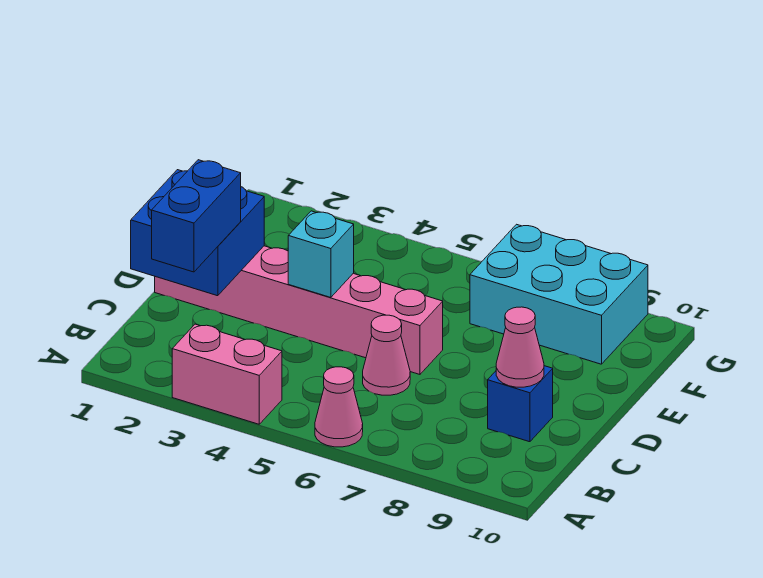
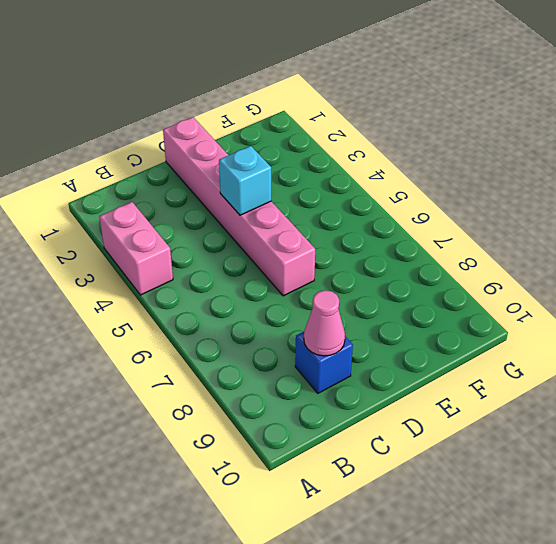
none -> pink cone A6 level 1
none -> pink cone C6 level 1

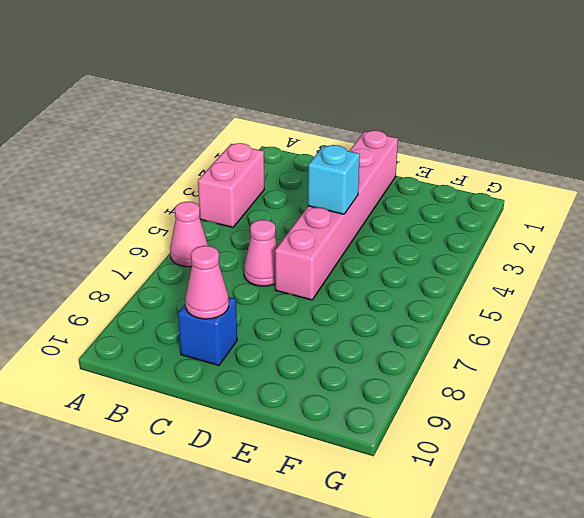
none -> cyan brick F7:G9 level 1
none -> blue brick C1:D2 level 2

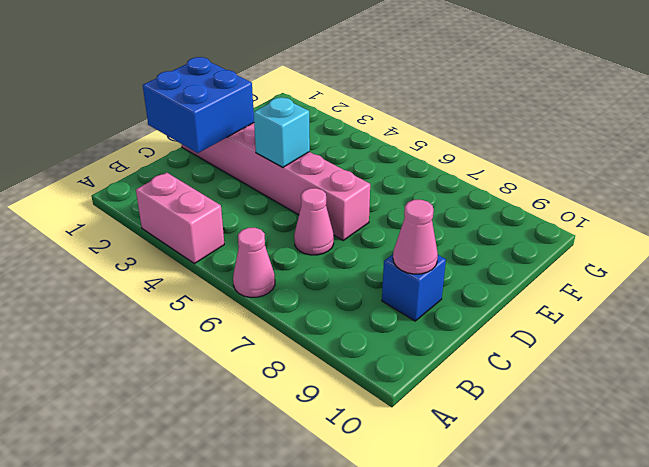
none -> cyan brick F7:G9 level 1
none -> blue brick B2:C2 level 3

